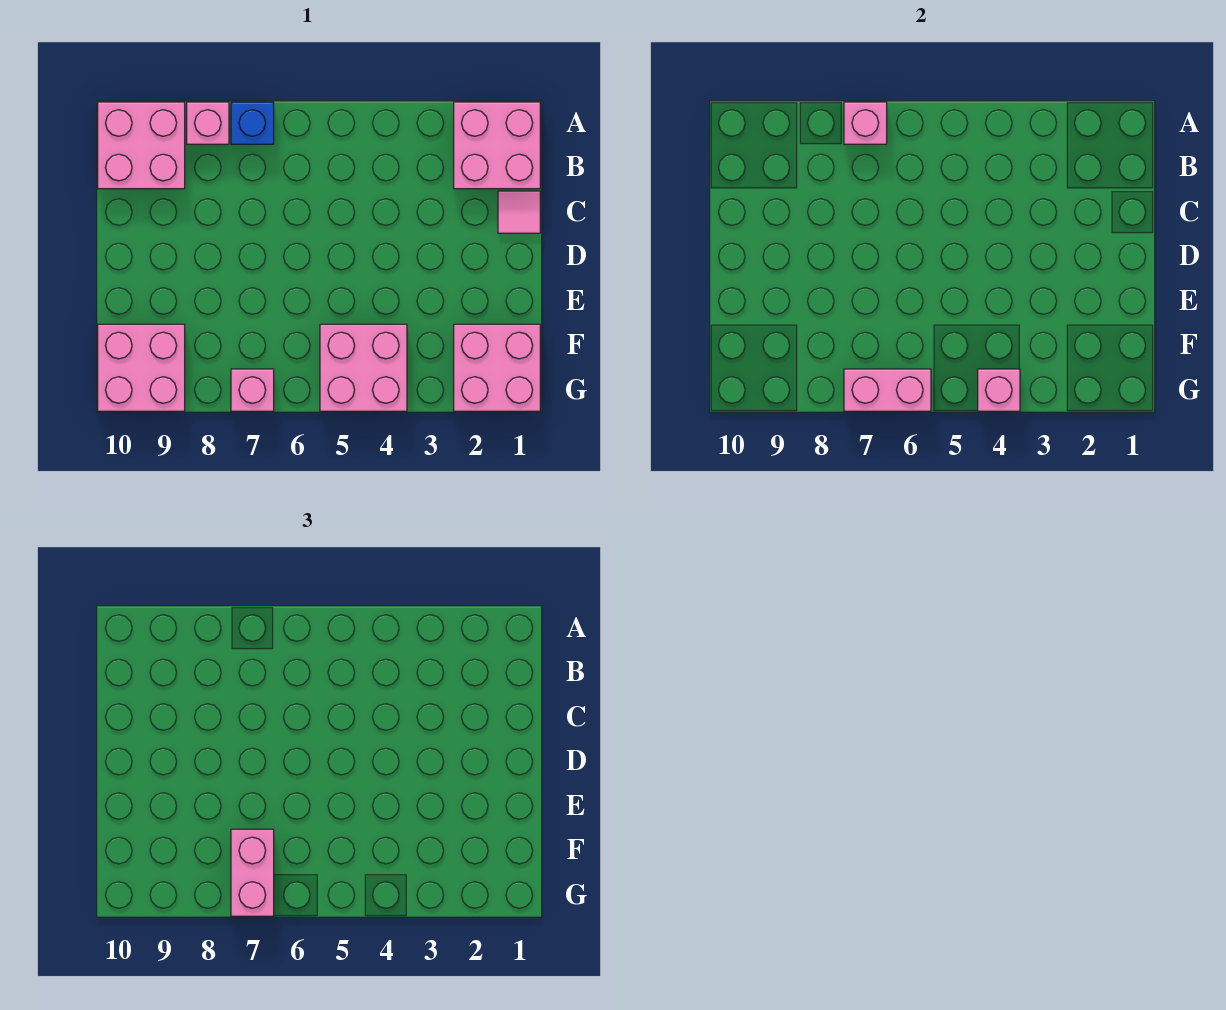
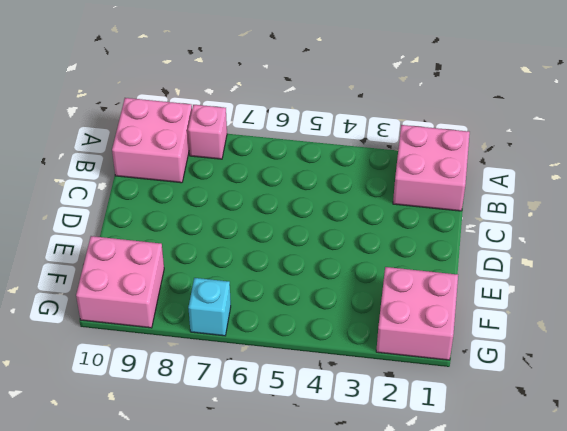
cyan brick G7 level 1 -> pink brick G7 level 1
none -> blue brick A7 level 1
none -> pink tile C1 level 1
none -> pink brick F4:G5 level 1

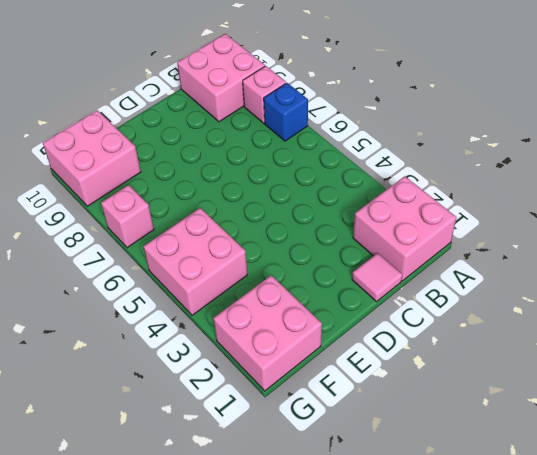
none -> pink brick A7 level 2
none -> pink brick G4 level 2
none -> pink brick G6:G7 level 2

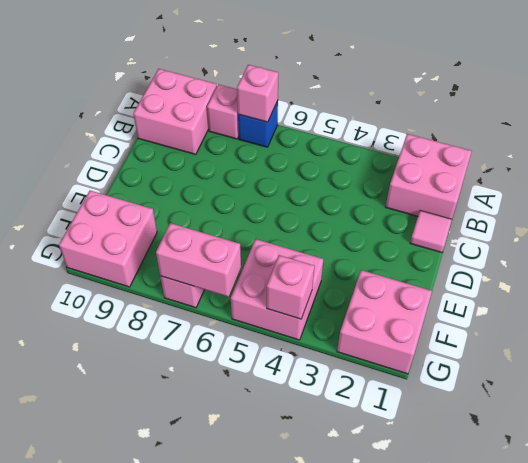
none -> pink brick F7:G7 level 3

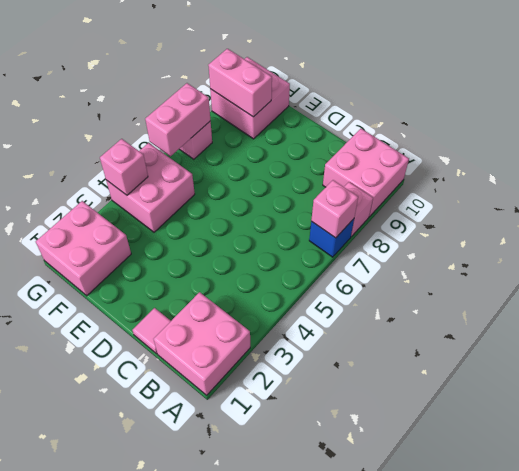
pink brick F9:G9 level 2 -> pink brick F7:G7 level 3

